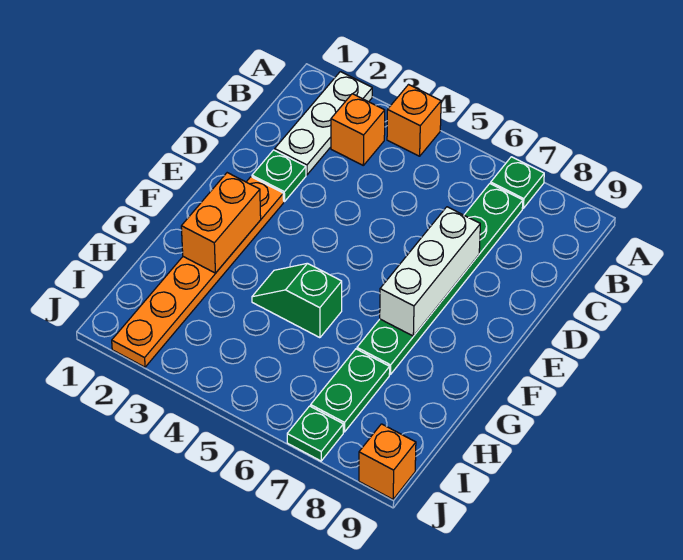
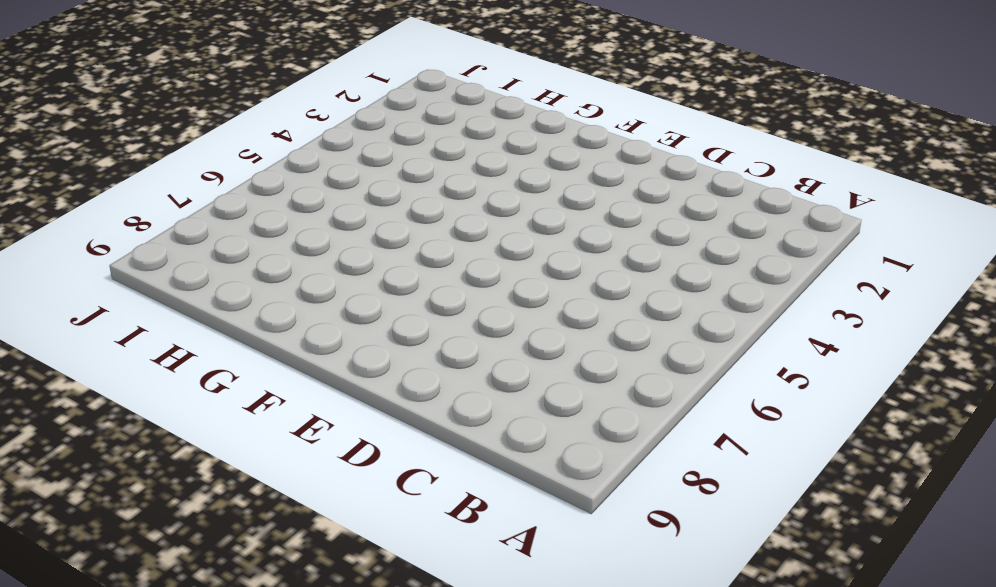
none -> white plate A2:C2 level 1
none -> orange brick A4 level 1
none -> green plate A7 level 1

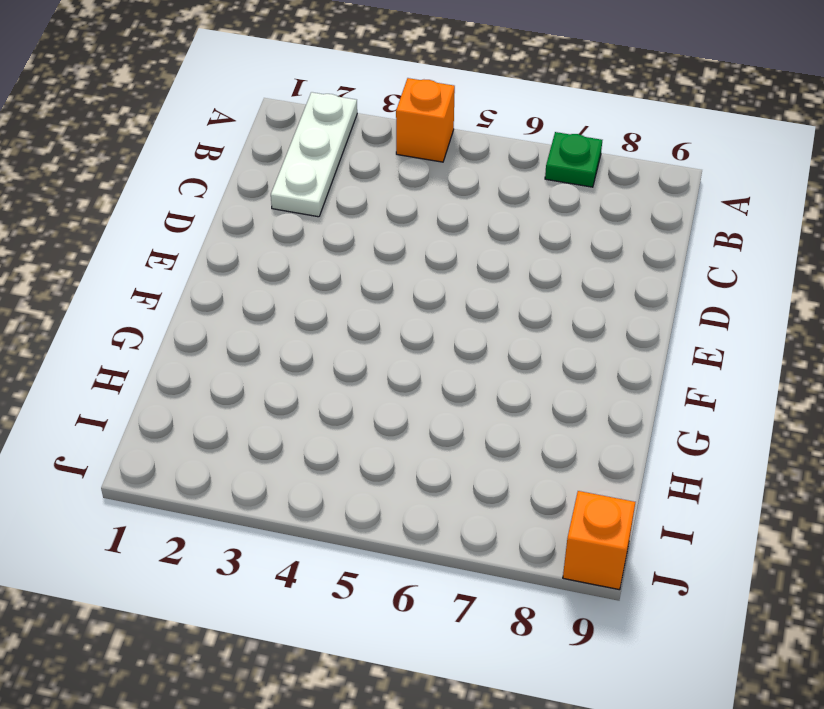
none -> orange brick B3 level 1
none -> green plate B7:G7 level 1
none -> green plate D2 level 1

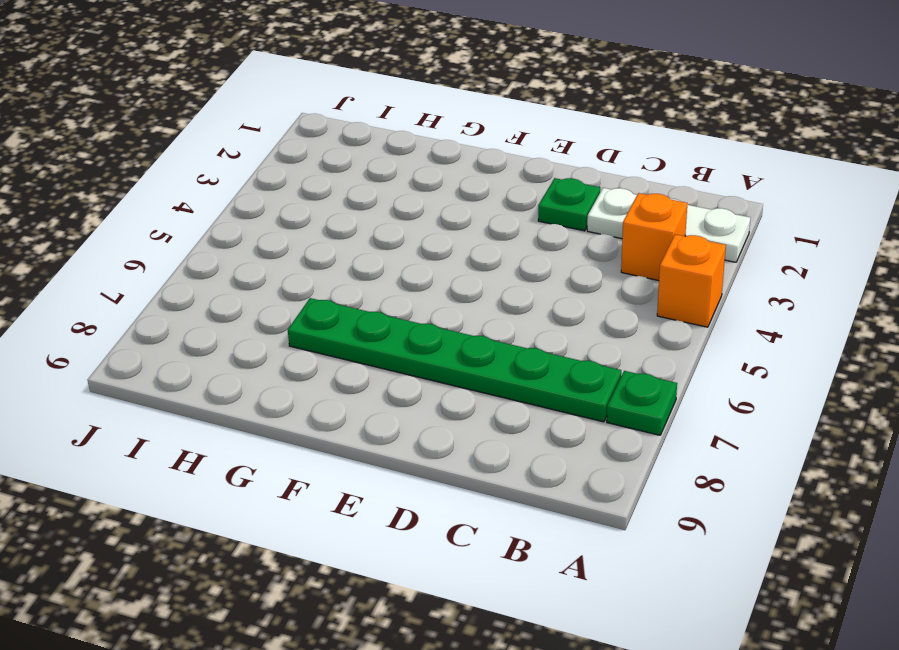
none -> orange plate E2:J2 level 1
none -> green slope G4:G5 level 1 top 5
none -> green plate H7:I7 level 1

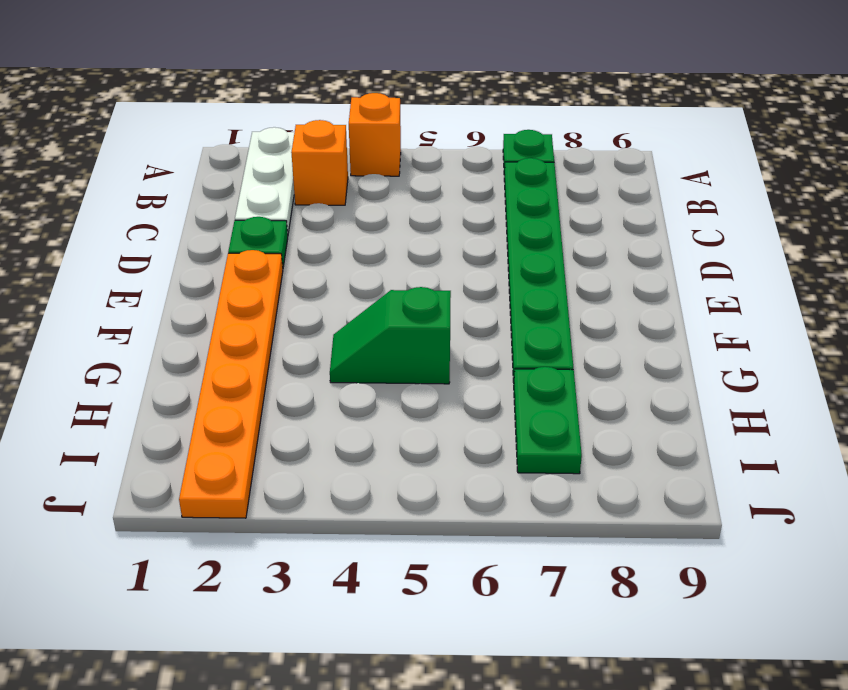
none -> green plate J7 level 1
none -> orange brick J9 level 1
none -> white brick D7:F7 level 2

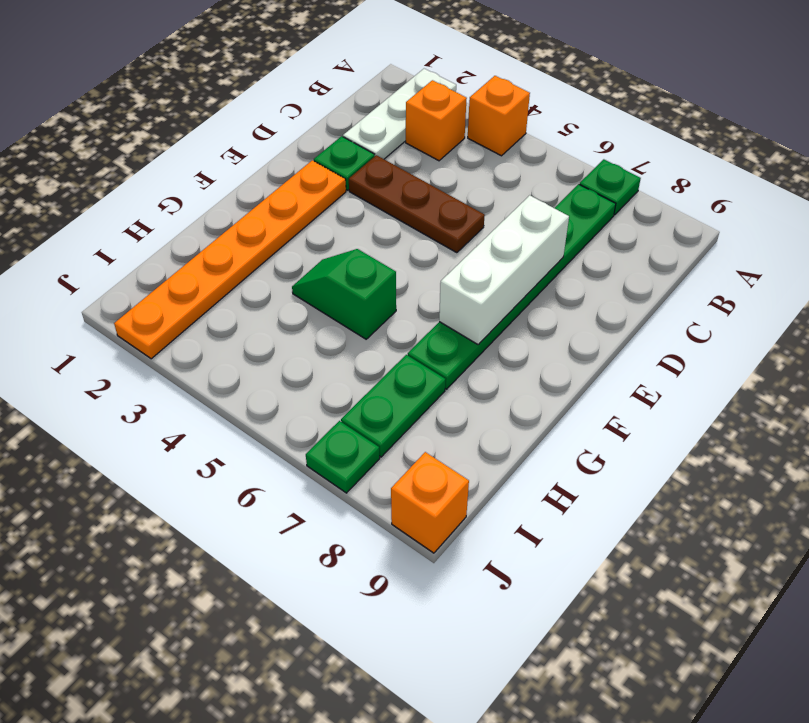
brown plate D3:D5 level 1 -> none
none -> orange brick F2:G2 level 2

